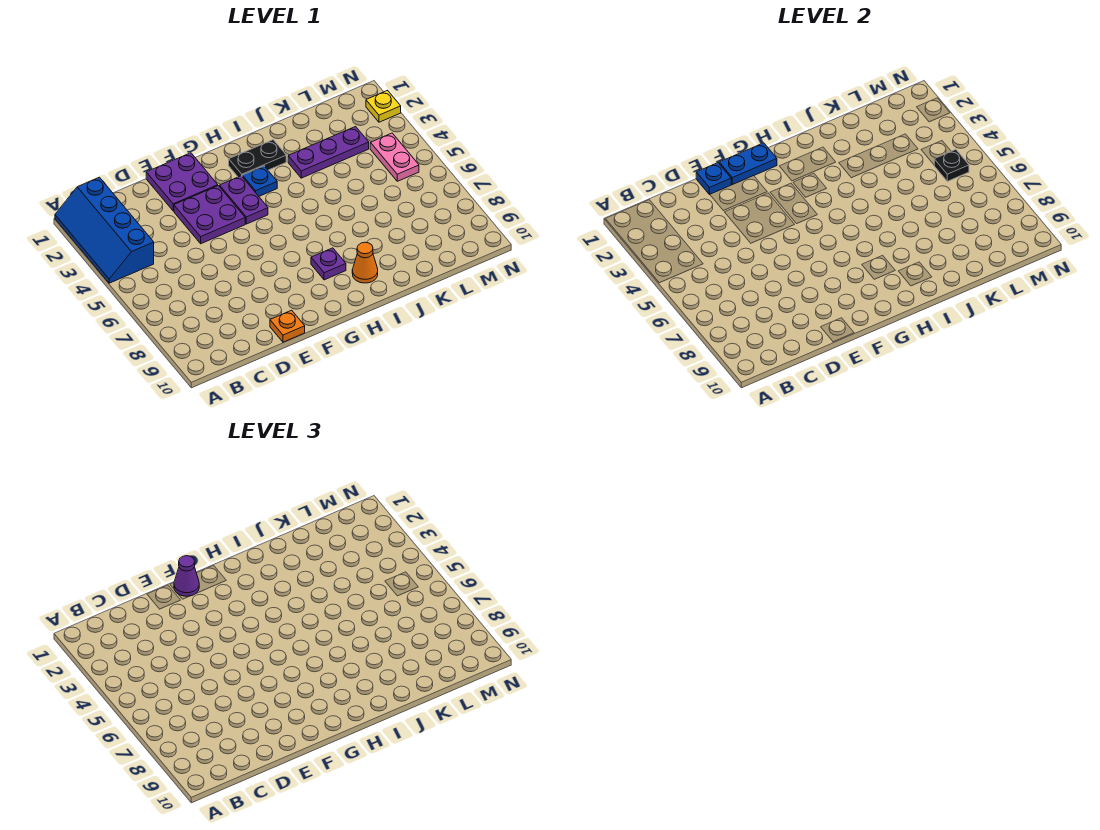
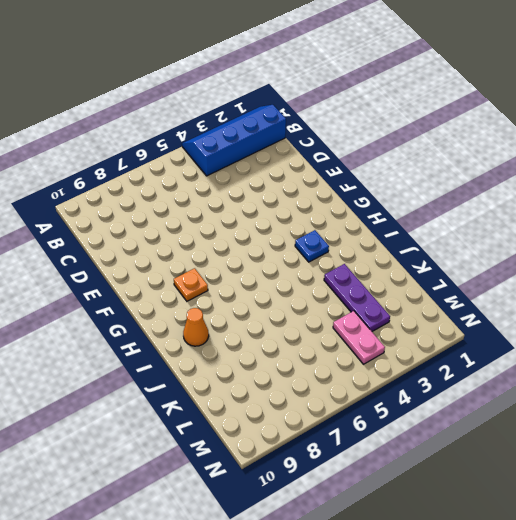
orange plate G8 level 1 -> orange plate E10 level 1
pink plate L4:M4 level 1 -> pink plate M4:M5 level 1
none -> purple plate E1:F2 level 1
none -> purple plate E3:F4 level 1
none -> purple plate G3:G4 level 1

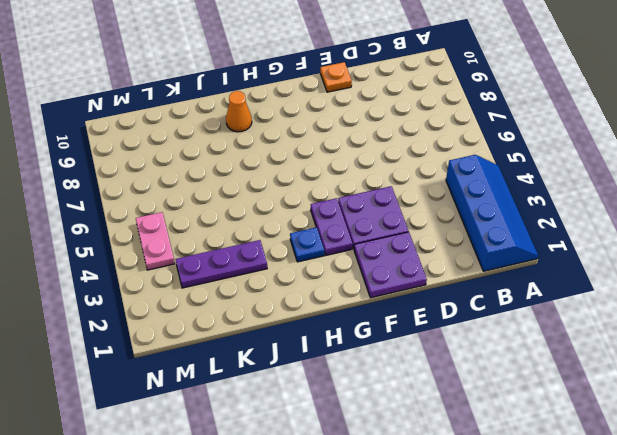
none -> black plate H2:I2 level 1
none -> purple plate H8 level 1
none -> yellow plate N2 level 1

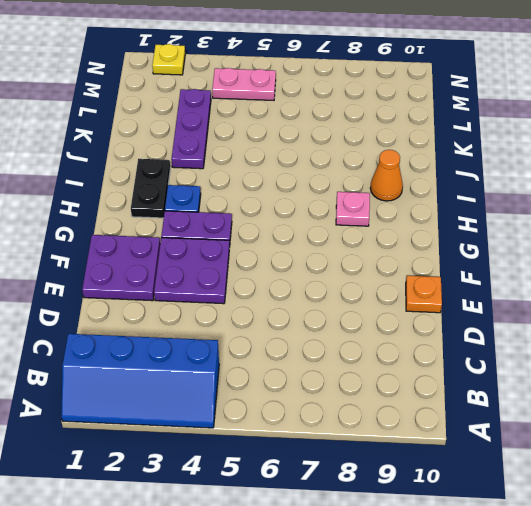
pink plate H8 level 1 -> purple plate H8 level 1
none -> blue plate E1 level 2
none -> blue plate F1:G1 level 2
none -> black plate M5 level 2

